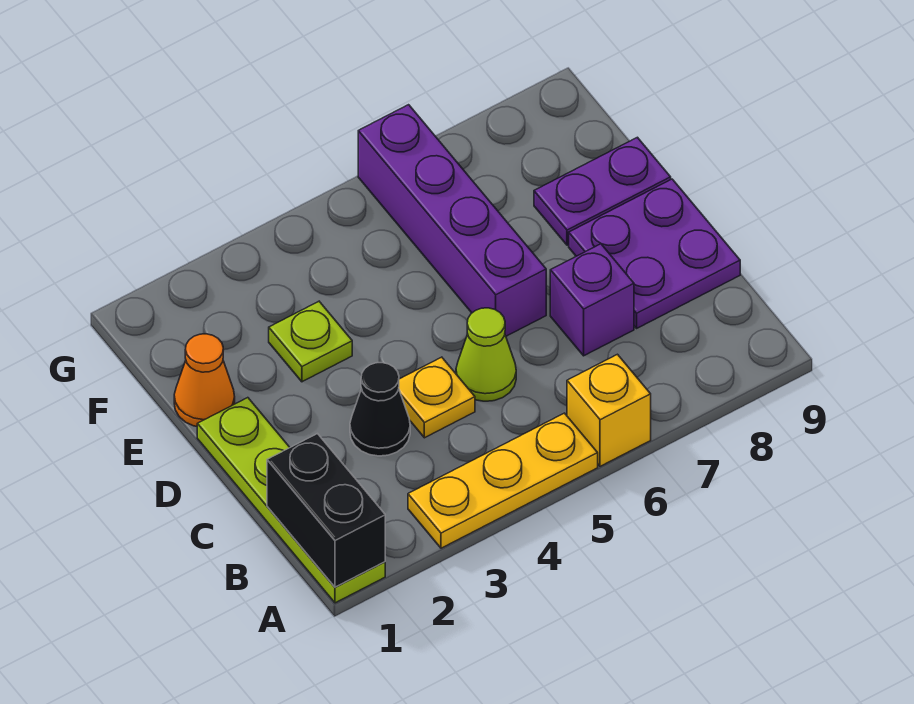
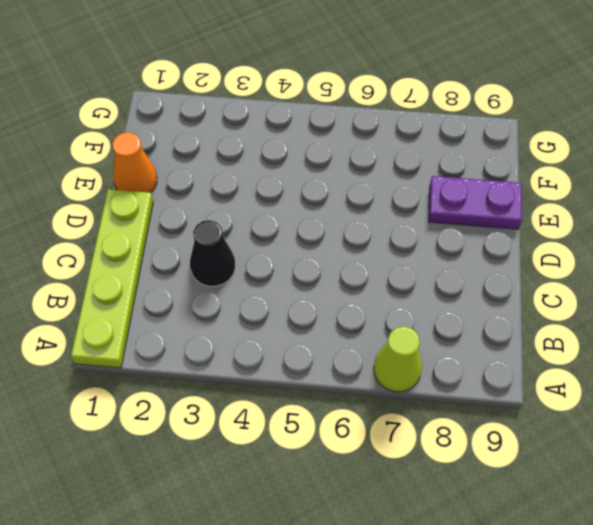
lime cone A7 level 1 -> lime cone C5 level 1
none -> yellow plate A3:A5 level 1
none -> yellow brick A6 level 1
none -> yellow plate C4 level 1

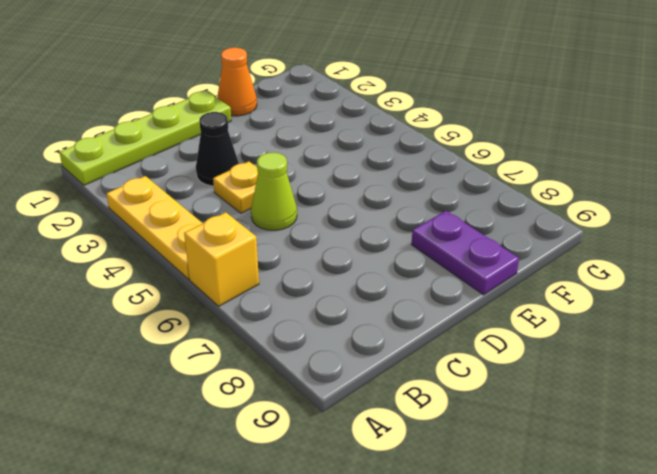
none -> purple brick C7 level 1
none -> purple plate C8:D9 level 1
none -> purple brick D6:G6 level 1

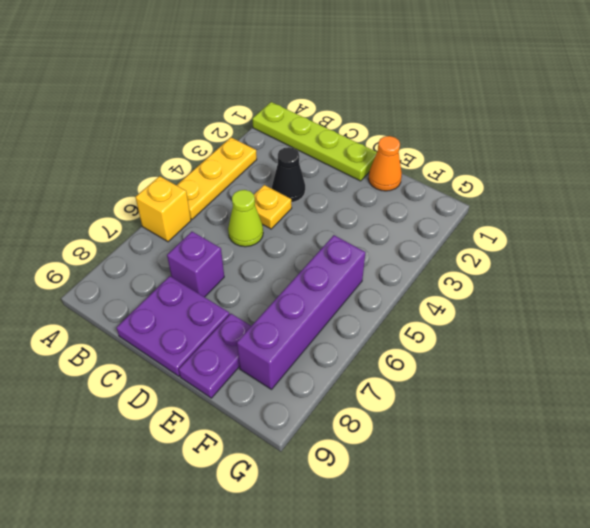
purple brick F5:F8 level 1 -> purple brick D6:G6 level 1
none -> lime plate E3 level 1
none -> black brick A1:B1 level 2

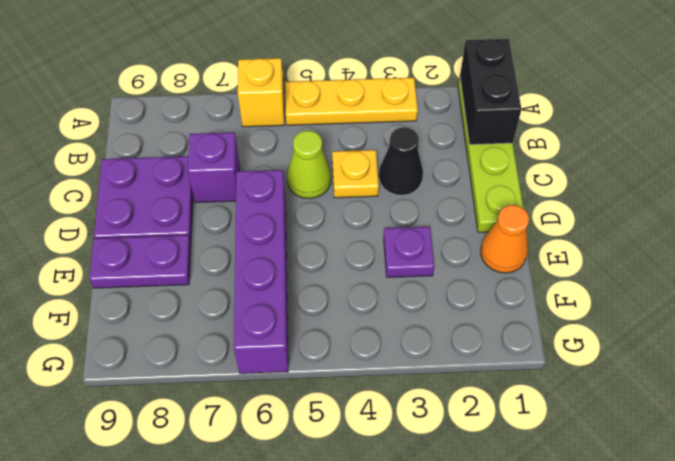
purple plate E3 level 1 -> lime plate E3 level 1

